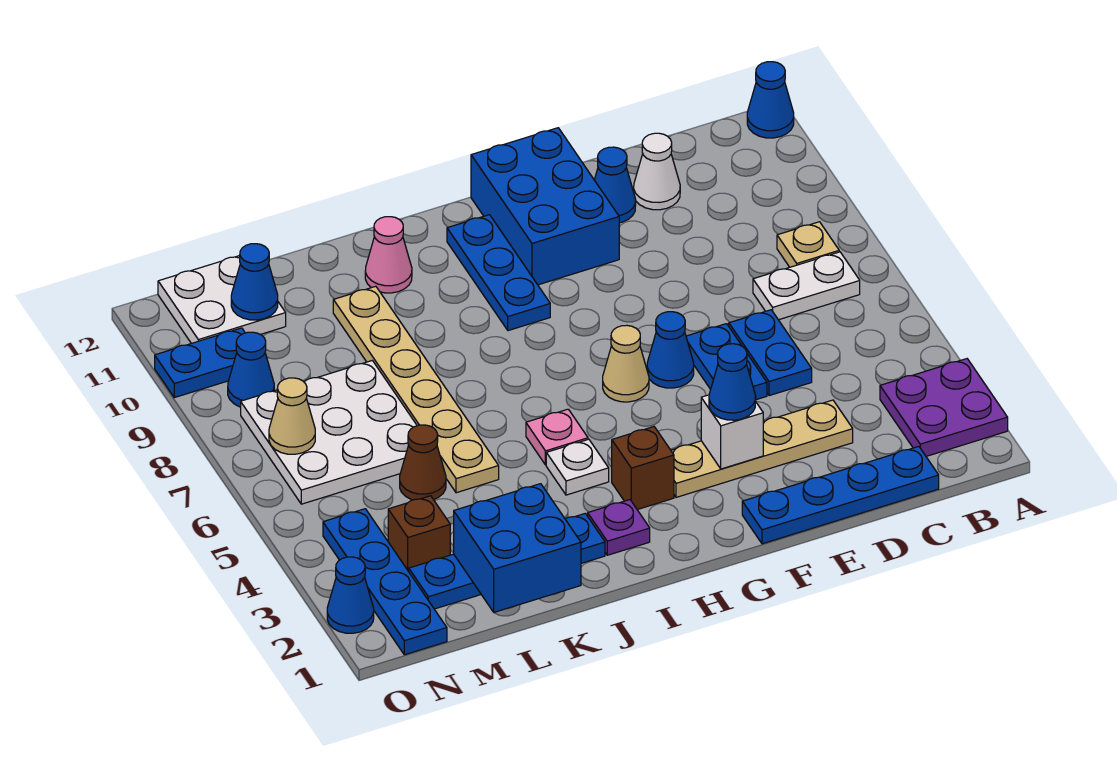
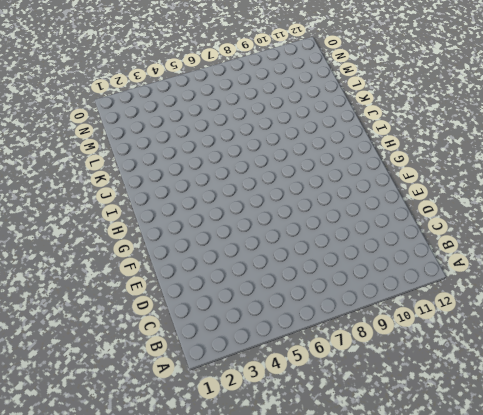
none -> purple plate A2:B3 level 1
none -> blue cone A12 level 1
none -> white plate B7:C7 level 1
none -> tan plate B8 level 1

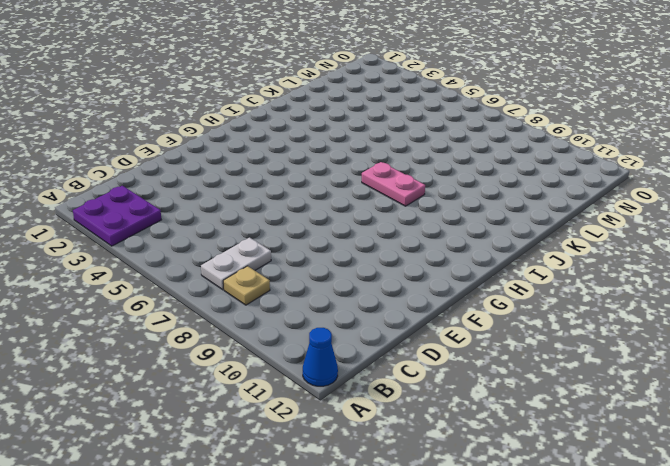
pink plate I7:I8 level 1 -> none
none -> blue plate C1:F1 level 1
none -> tan plate D3:G3 level 1
none -> blue plate D5:D6 level 1
none -> white cone D11 level 1

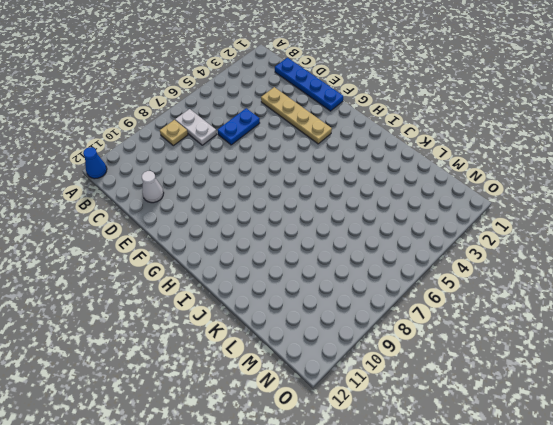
none -> purple plate A2:B3 level 1
none -> blue plate E5:E6 level 1
none -> blue cone E11 level 1
none -> blue cone F6 level 1

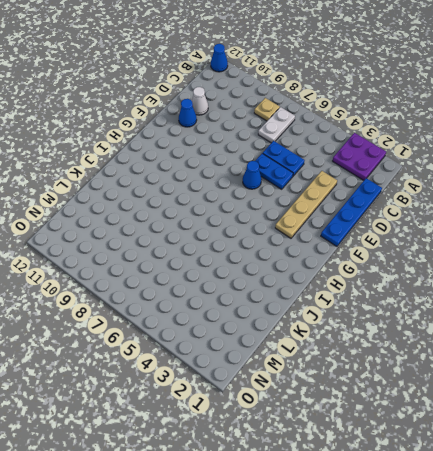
none -> blue brick F10:G12 level 1
none -> tan cone G6 level 1
none -> brown brick H3 level 1
none -> blue plate H9:H11 level 1

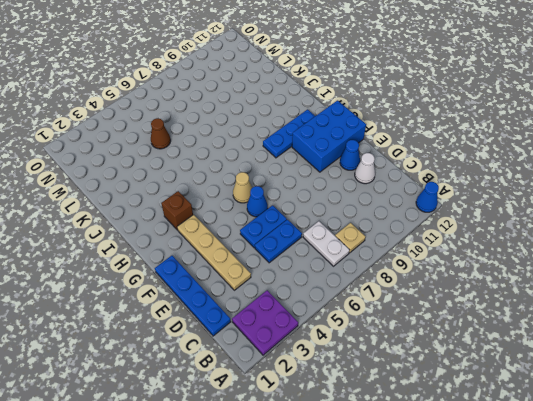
none -> purple plate I2 level 1
none -> white plate I4 level 1
none -> pink plate I5 level 1
none -> blue plate J2:M2 level 1

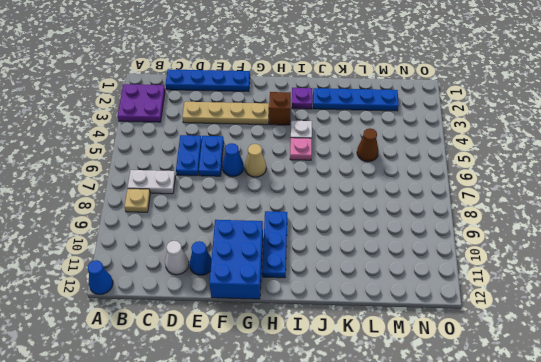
none -> pink cone J11 level 1
none -> tan plate K5:K10 level 1
none -> white plate L6:N8 level 1
none -> brown brick M3 level 1

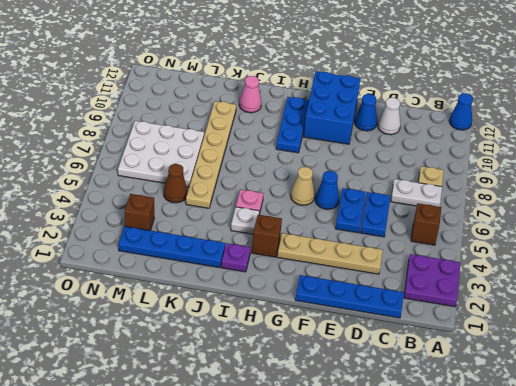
brown brick B5 level 1 -> none
none -> white plate M11:N12 level 1
none -> blue plate N1:N4 level 1
none -> blue cone N9 level 1
none -> blue plate N10:O10 level 1

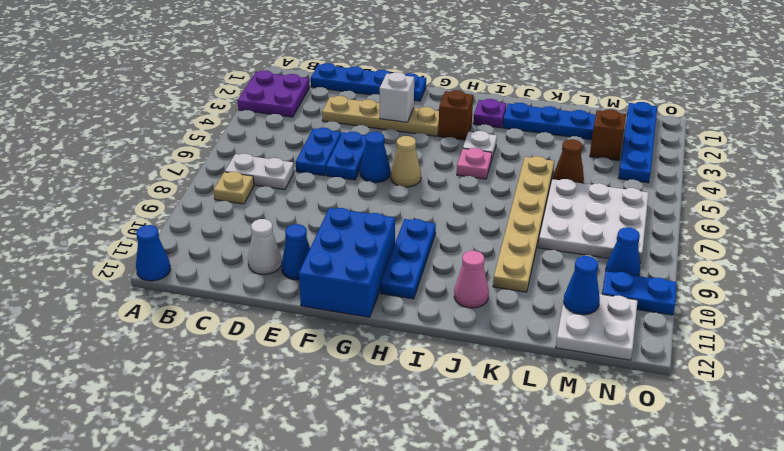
none -> blue cone O2 level 1
none -> blue brick K1:L2 level 2
none -> tan cone N7 level 2
none -> blue cone F3 level 3

